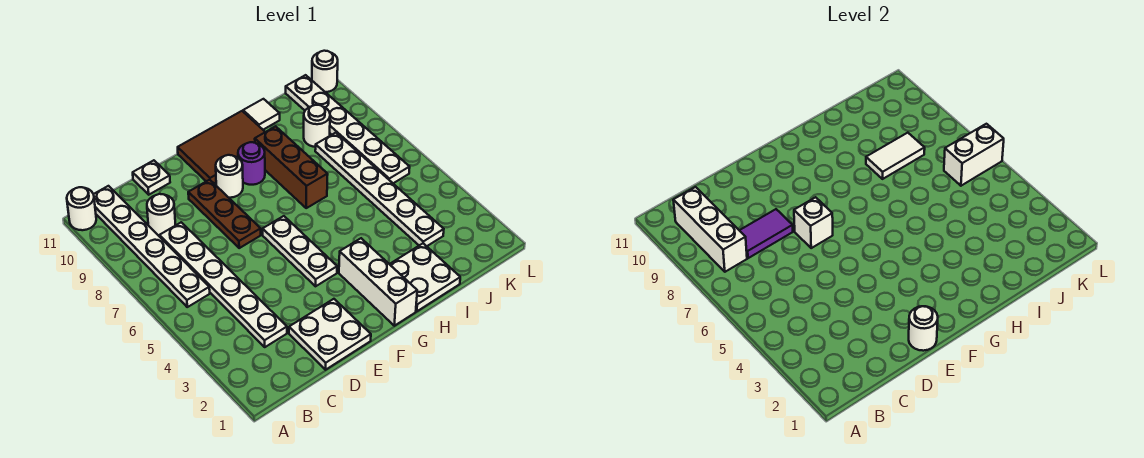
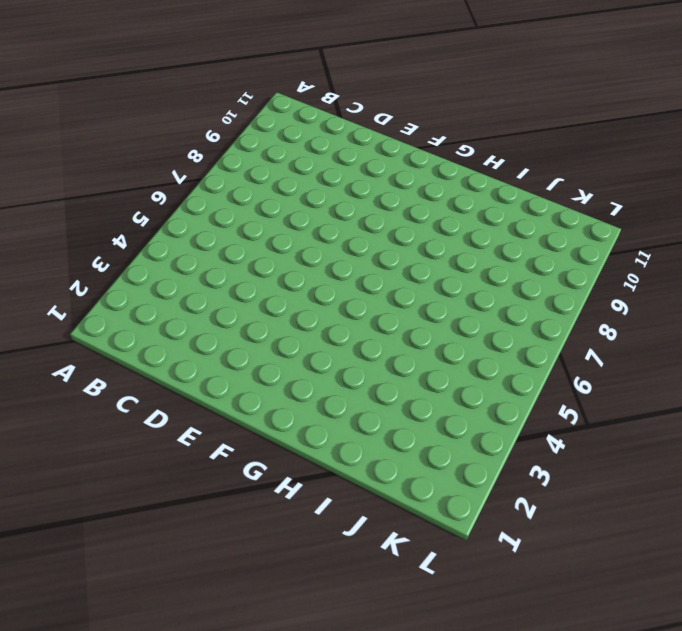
none -> white round brick A11 level 1
none -> white plate B6:B11 level 1
none -> white plate C3:C8 level 1

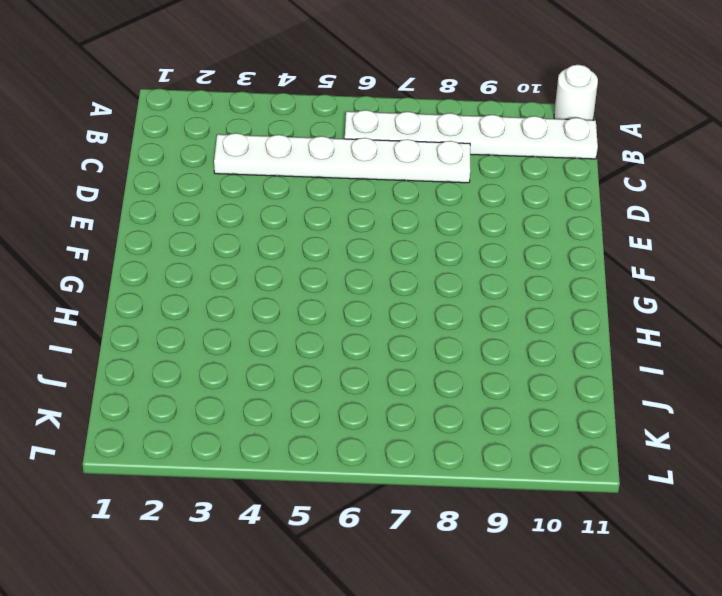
none -> white round brick C9 level 1
none -> white plate D1:E2 level 1
none -> white plate D11 level 1

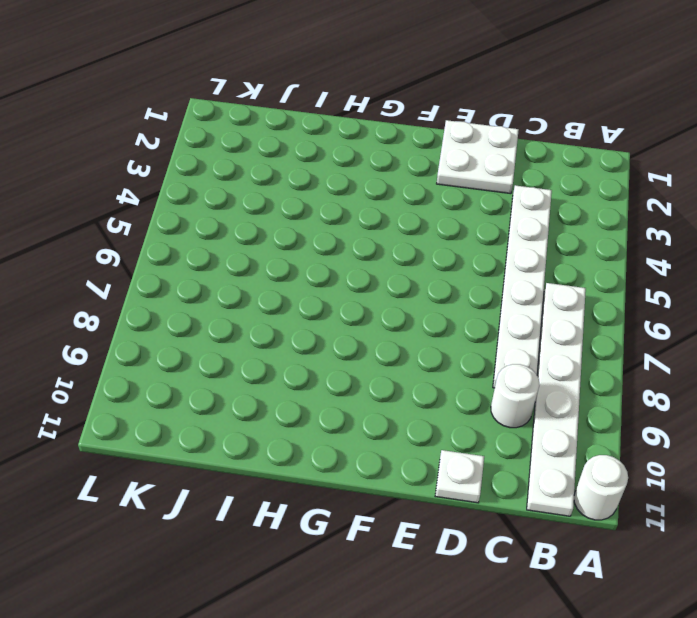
none -> brown plate E7:E9 level 1
none -> white plate F4:F6 level 1
none -> white round brick F9 level 1

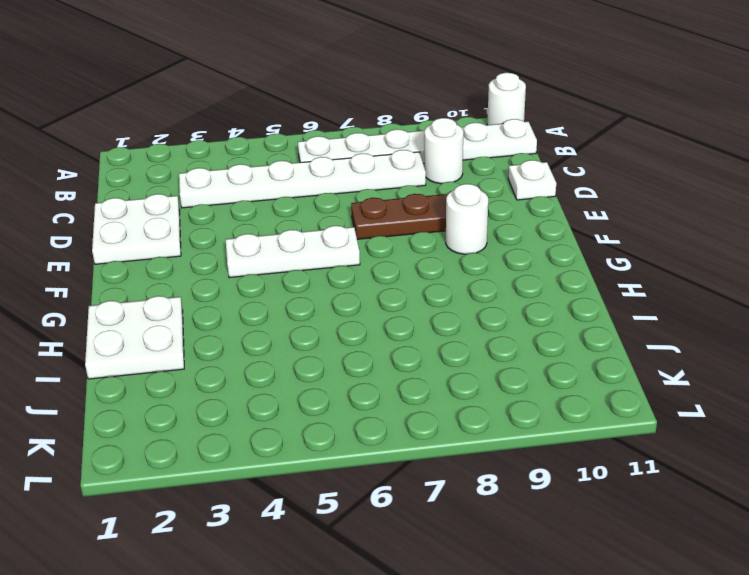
none -> brown tile F10:H11 level 1
none -> white brick G1:G3 level 1
none -> purple round brick G9 level 1

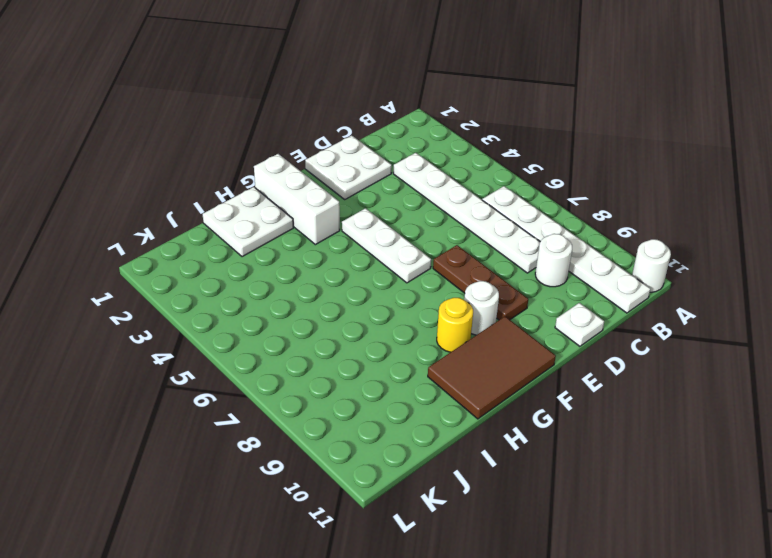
yellow round brick G9 level 1 -> purple round brick G9 level 1
none -> brown brick H7:H9 level 1
none -> white tile I11 level 1
none -> white plate J3:J8 level 1

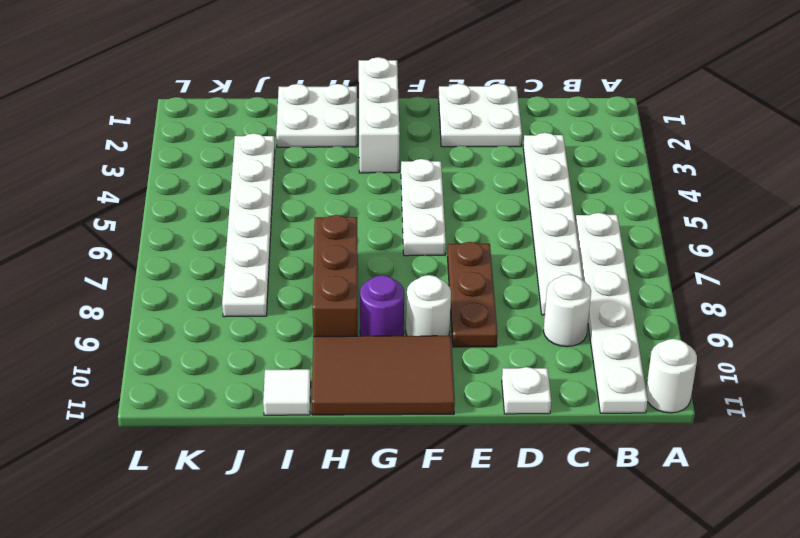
none -> white round brick J9 level 1
none -> white plate K6:K11 level 1
none -> white round brick L11 level 1

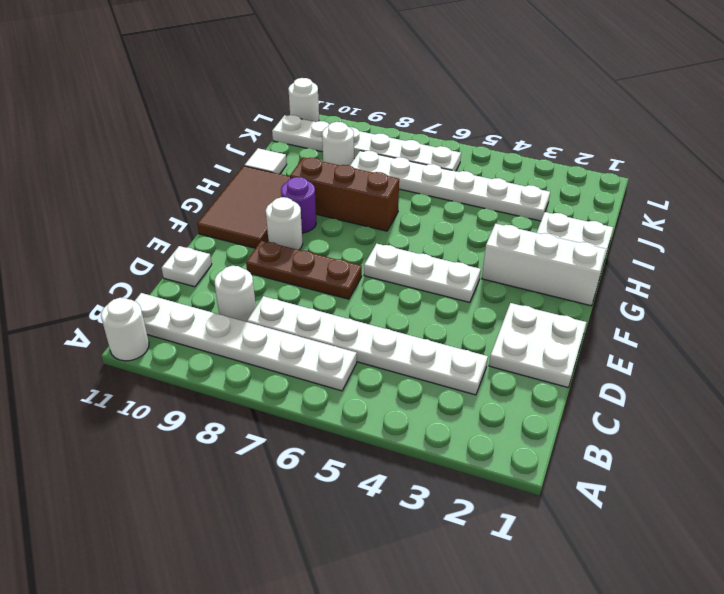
none -> white brick B8:B10 level 2
none -> purple tile C8:D8 level 2
none -> white round brick E1 level 2

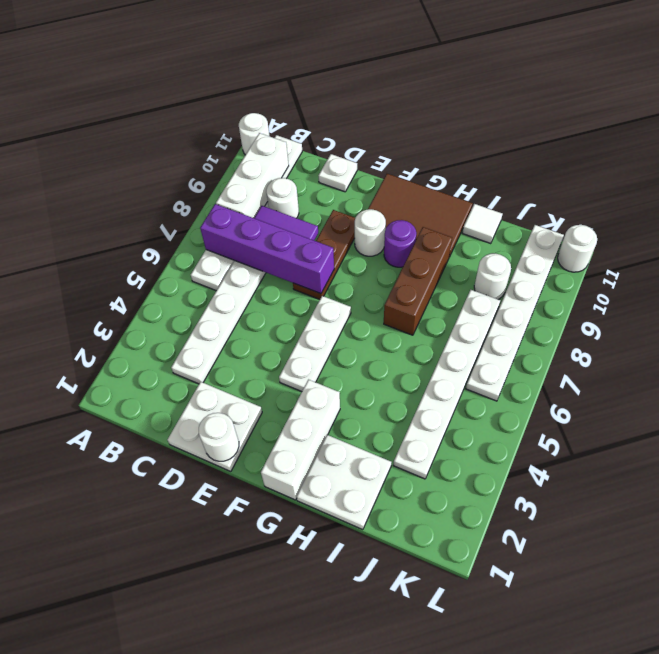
purple brick B7:E7 level 2 -> white brick E7 level 2
none -> white tile I8:J8 level 2
none -> white brick K6:L6 level 2

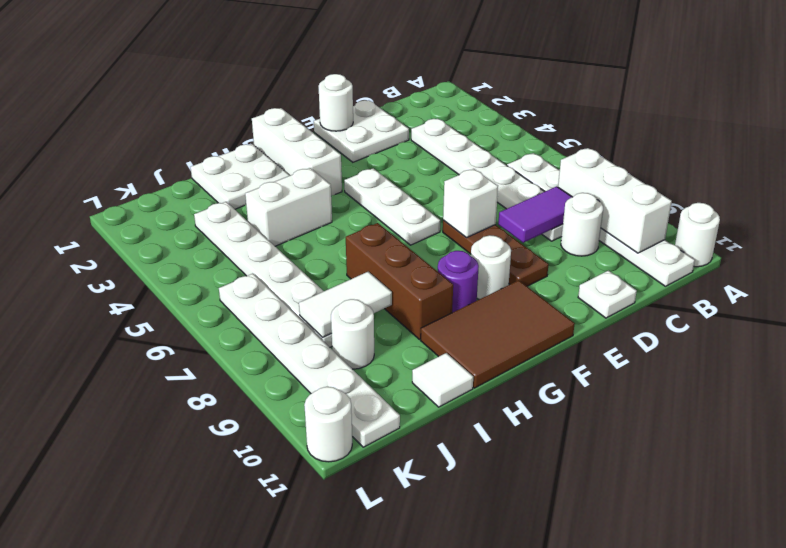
white brick H4:I4 level 1 -> white brick K6:L6 level 2

